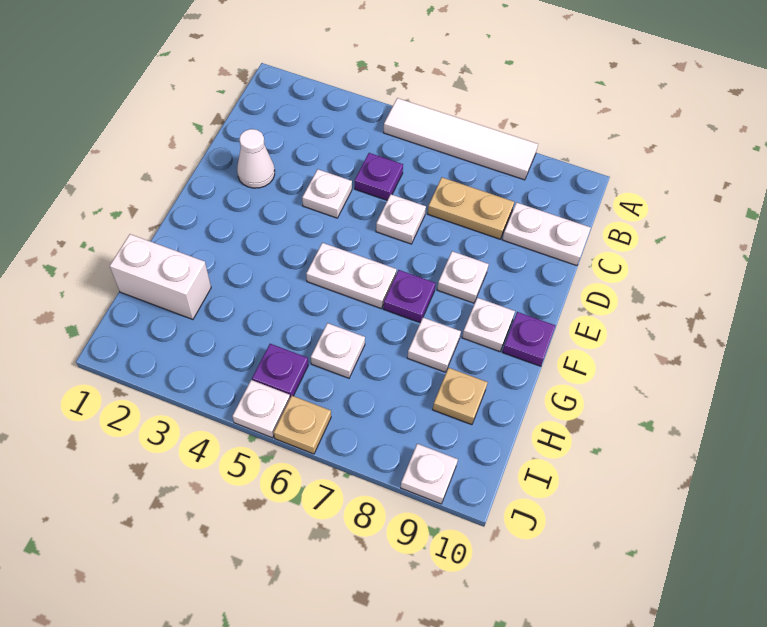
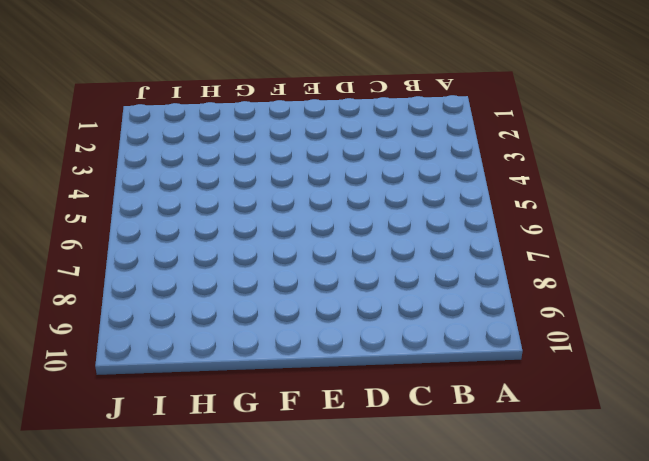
none -> white tile A5:A8 level 1
none -> purple plate C5 level 1
none -> tan plate C7:C8 level 1

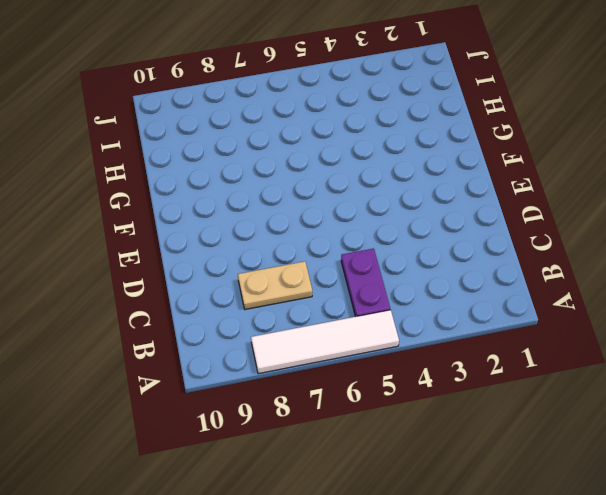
purple plate B5:C5 level 1 -> purple plate C5 level 1
none -> white plate C9:C10 level 1
none -> white cone D2 level 1
none -> white plate D4 level 1

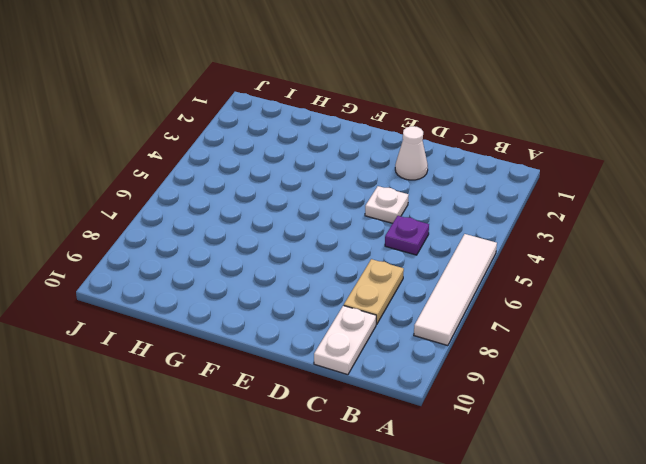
none -> white plate D6 level 1
none -> white plate E8 level 1
none -> white plate F5:F6 level 1

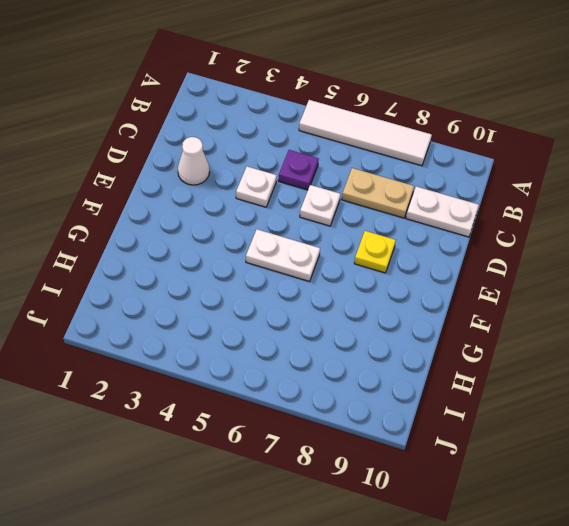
yellow plate E8 level 1 -> white plate E8 level 1
none -> purple plate F7 level 1
none -> white plate F9 level 1
none -> purple plate F10 level 1

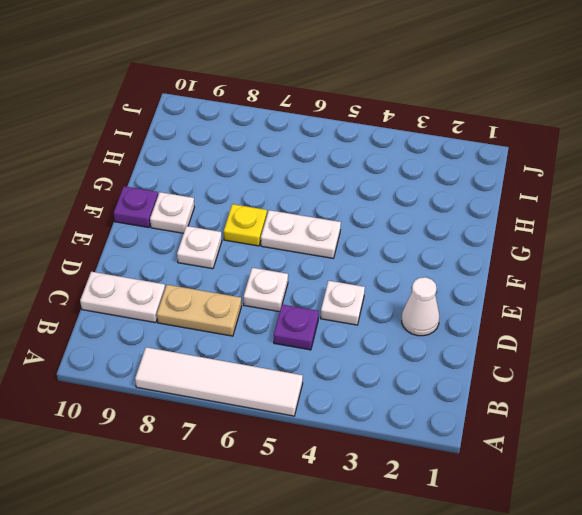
yellow plate F7 level 1 -> purple plate F7 level 1
none -> white plate G8 level 1
none -> white brick H1:H2 level 1
none -> white plate H6 level 1

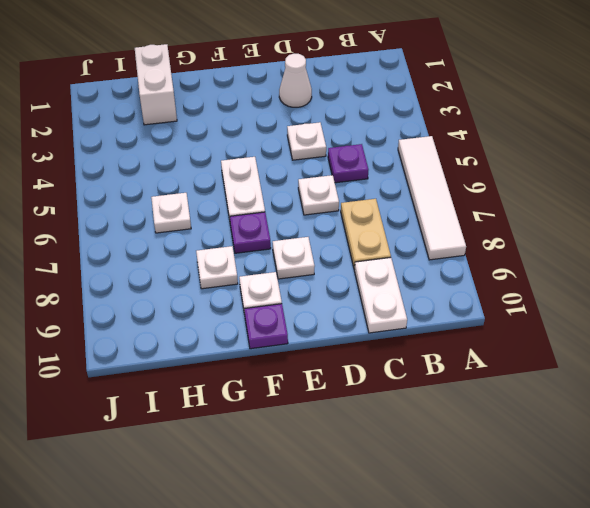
none -> tan plate H9 level 1
none -> purple plate I5 level 1
none -> white plate J5 level 1

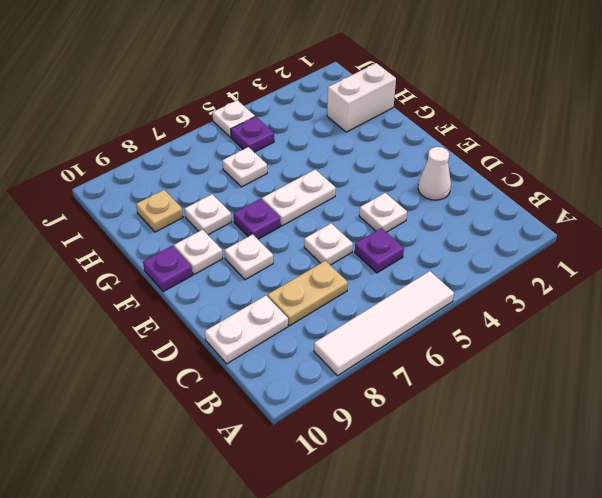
none -> tan plate J6 level 1
none -> white plate J9 level 1

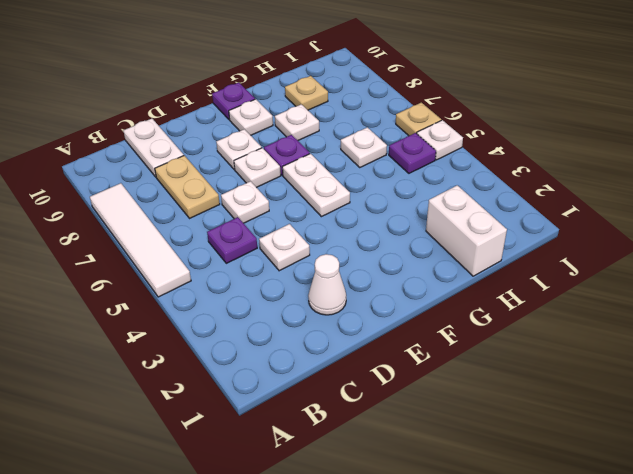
white plate E7 level 1 -> white plate J9 level 1

